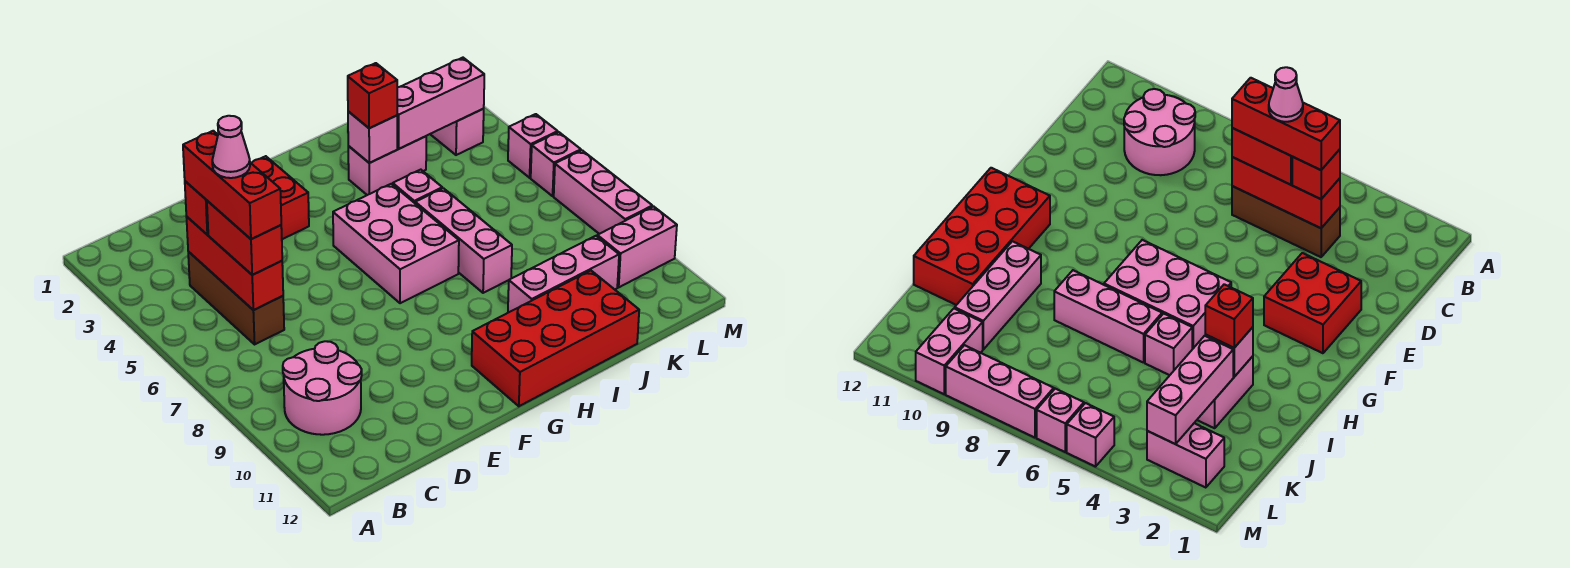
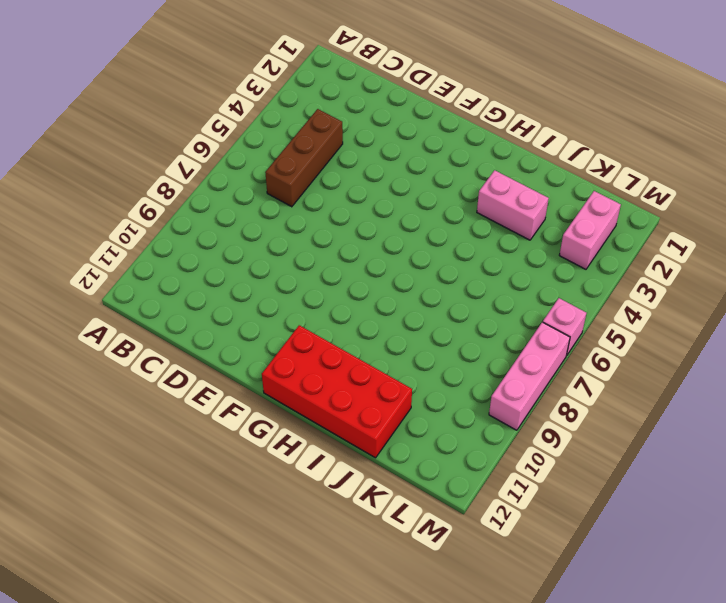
none -> pink round brick B9:C10 level 1
none -> red brick E2:F3 level 1
none -> pink brick G5:H7 level 1

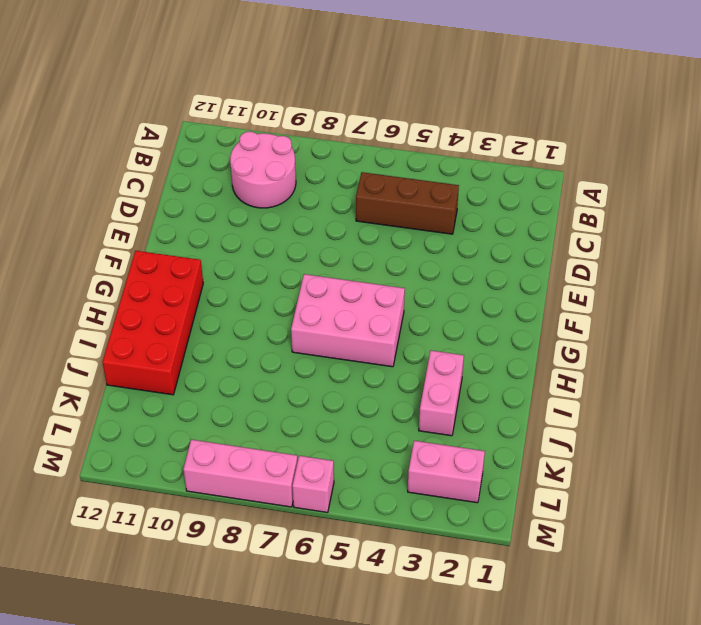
none -> red brick E2:F3 level 1
none -> pink brick I5 level 1
none -> pink brick I6:I8 level 1

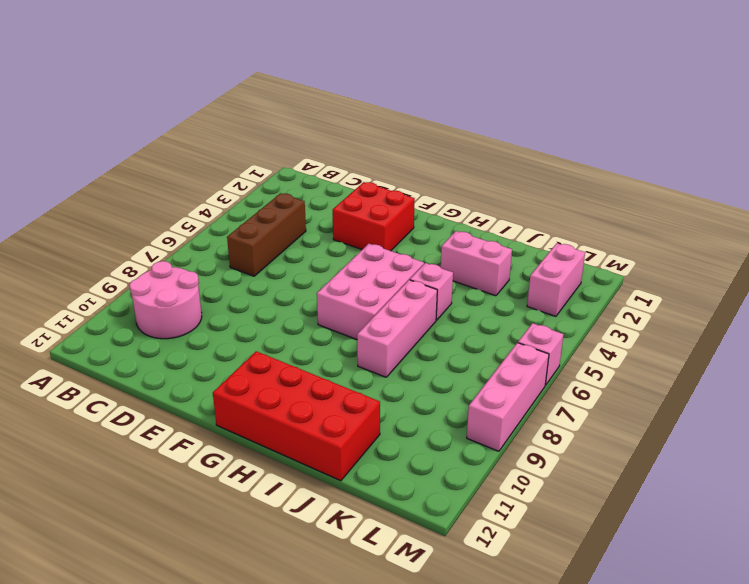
none -> pink brick I10:K10 level 1
none -> pink brick L10:M10 level 1
none -> pink brick M5 level 1

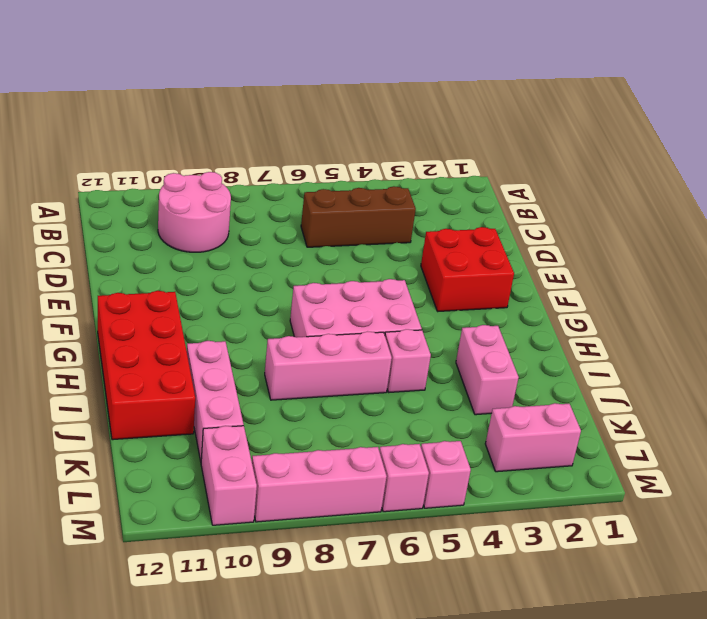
none -> red brick C4:C6 level 2
none -> pink brick I3 level 2
none -> pink brick J3:L3 level 2

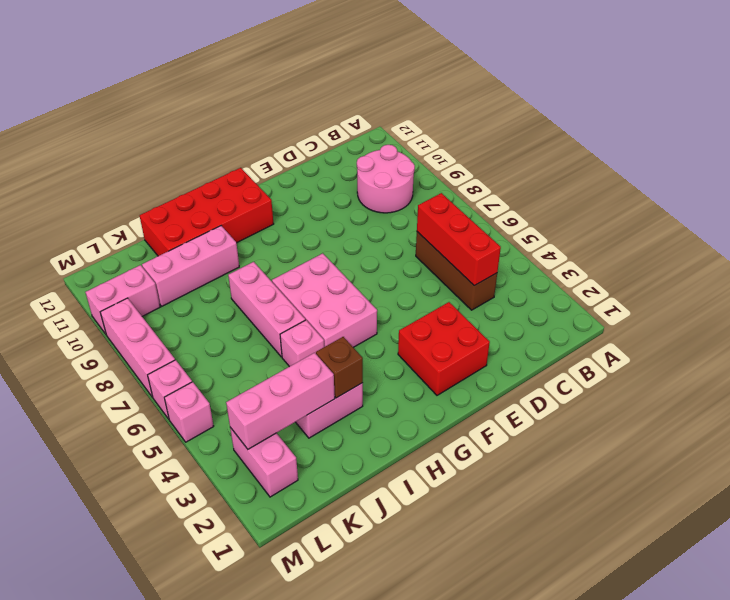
brown brick I3 level 2 -> pink brick I3 level 2
none -> red brick C4 level 3
none -> red brick C5:C6 level 3
none -> red brick I3 level 3

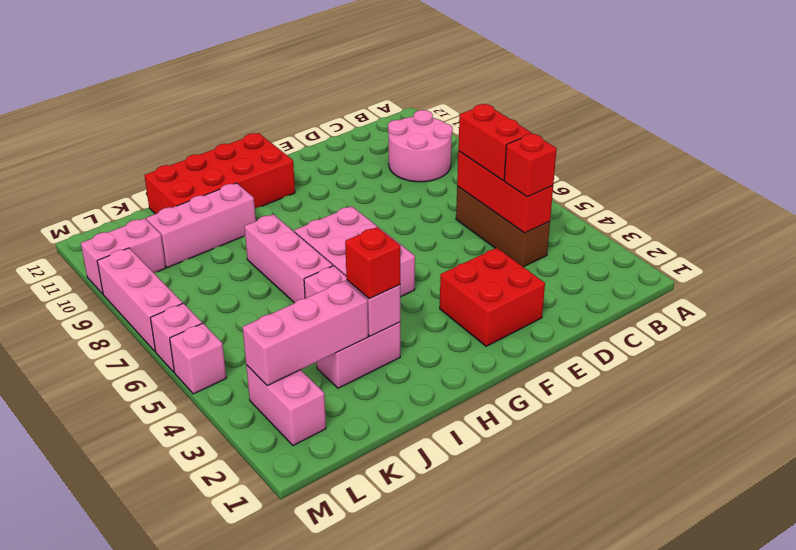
none -> red brick C4:C6 level 4
none -> pink cone C5 level 5

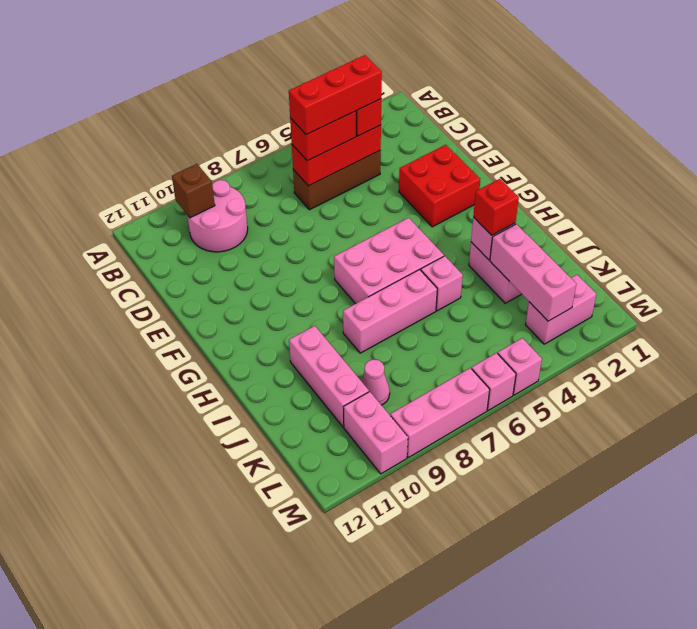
brown brick B10 level 2 -> none
pink cone K9 level 1 -> pink cone C5 level 5
none -> red brick G11:J12 level 1

